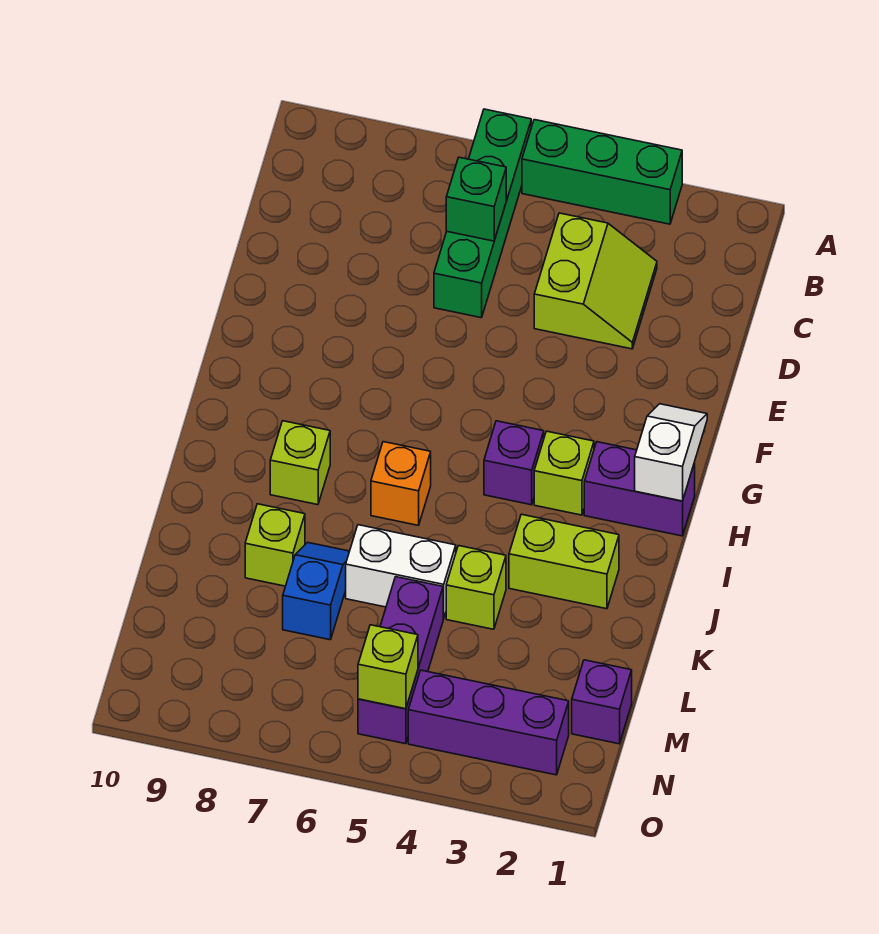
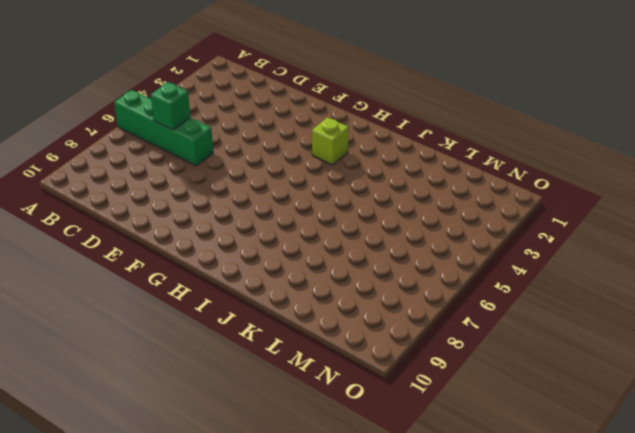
none -> green brick A3:A5 level 1
none -> lime slope C3:D4 level 1 top 4
none -> purple brick H1:H2 level 1

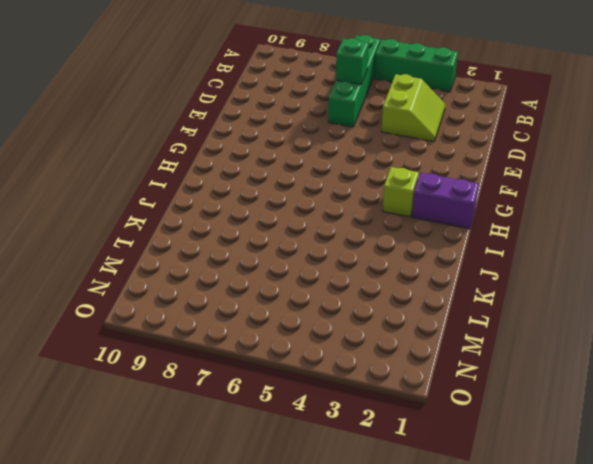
none -> purple brick H4 level 1
none -> orange brick I6 level 1
none -> lime brick I8 level 1

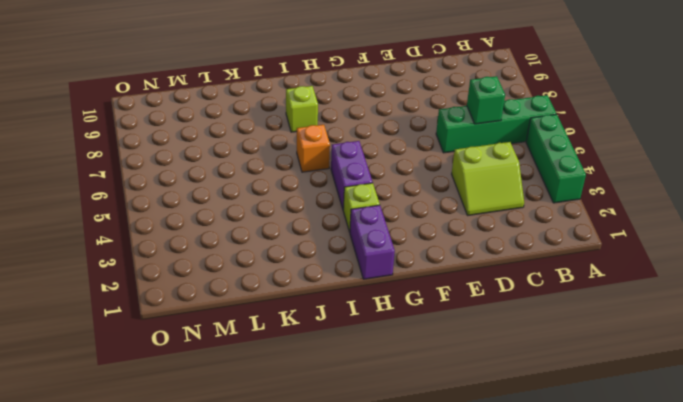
purple brick H4:H5 level 1 -> purple brick H4 level 1
none -> lime brick J2:J3 level 1
none -> lime brick K4 level 1
none -> white brick K5:K6 level 1

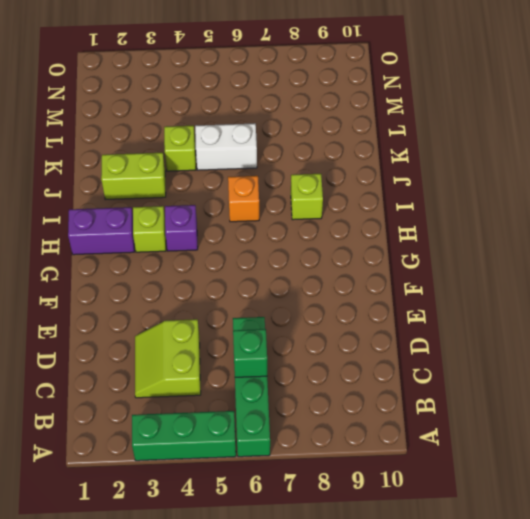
none -> blue slope K7:L7 level 1 top L
none -> lime brick K8 level 1
none -> purple brick L5:N5 level 1

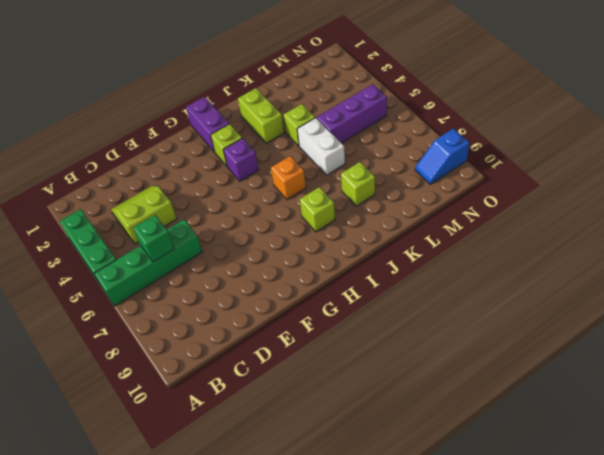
blue slope N9:O9 level 1 top O -> blue slope K7:L7 level 1 top L
none -> purple brick M1 level 1
none -> purple brick N2:N4 level 1
none -> white slope G1:H1 level 2 top H

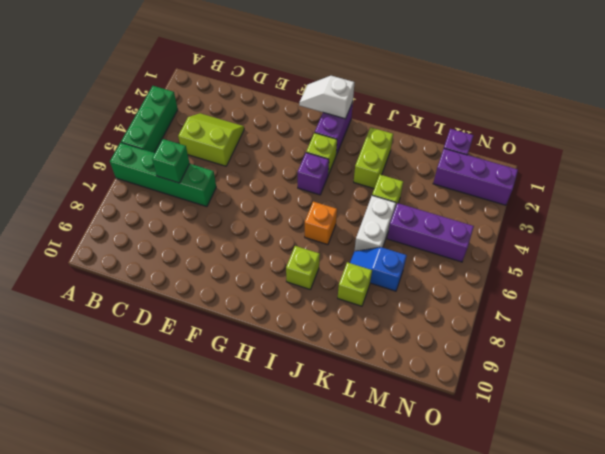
purple brick M2:O2 level 1 -> purple brick N2:N4 level 1
none -> lime brick N5 level 2

